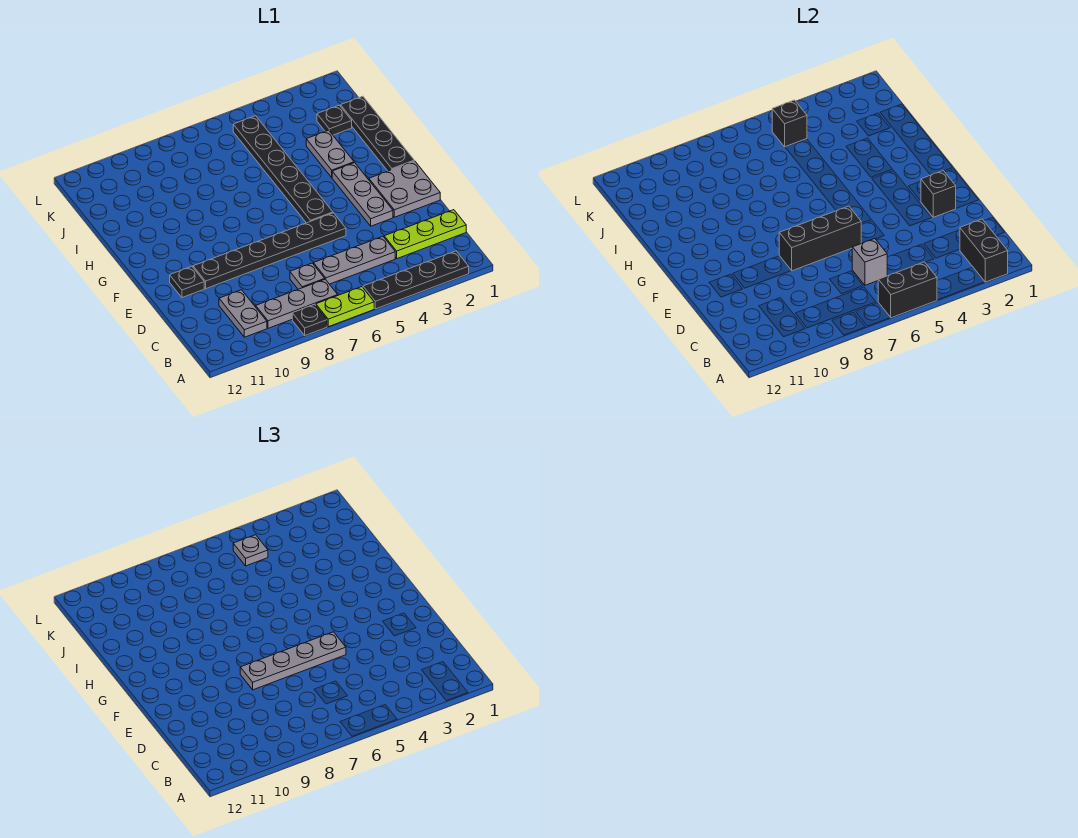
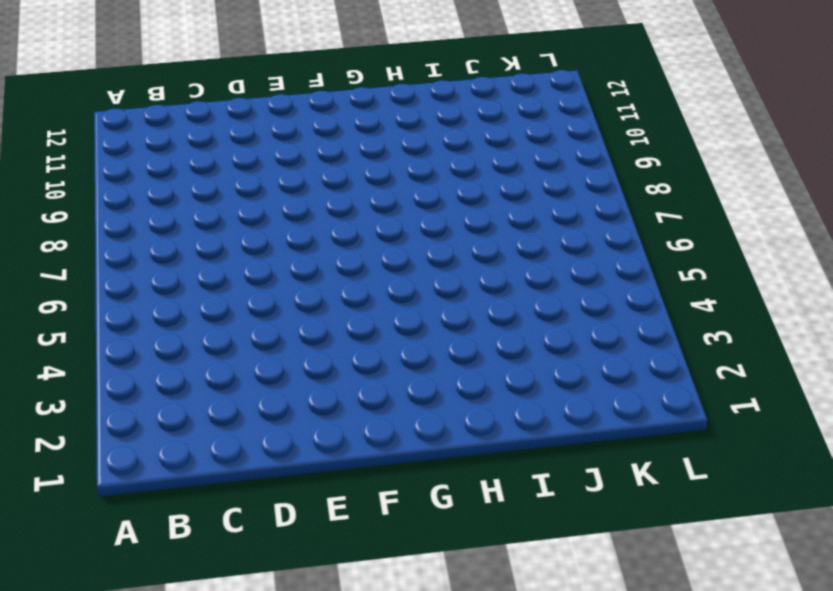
none -> black plate A2:A5 level 1
none -> lime plate A6:A7 level 1
none -> black plate A8 level 1

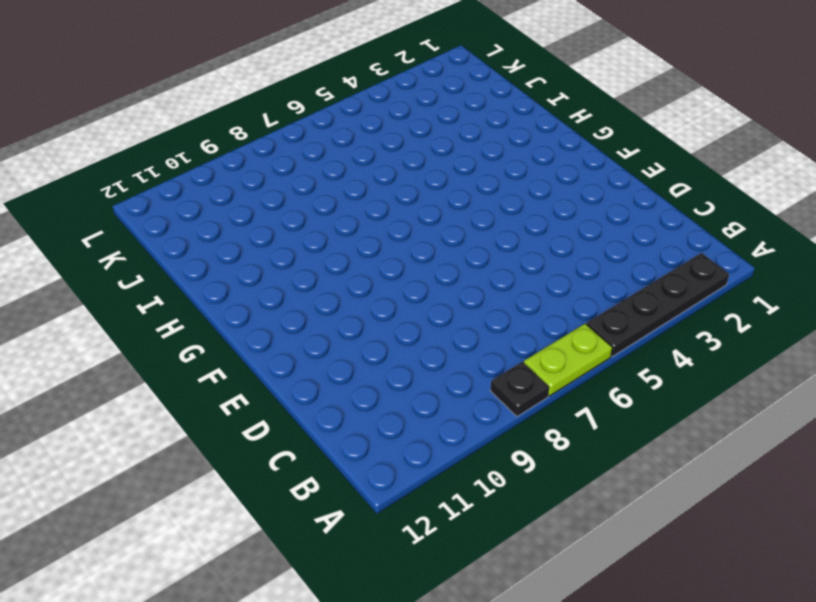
none -> grey plate B7:B9 level 1
none -> grey plate B10:C10 level 1
none -> lime plate C1:C3 level 1

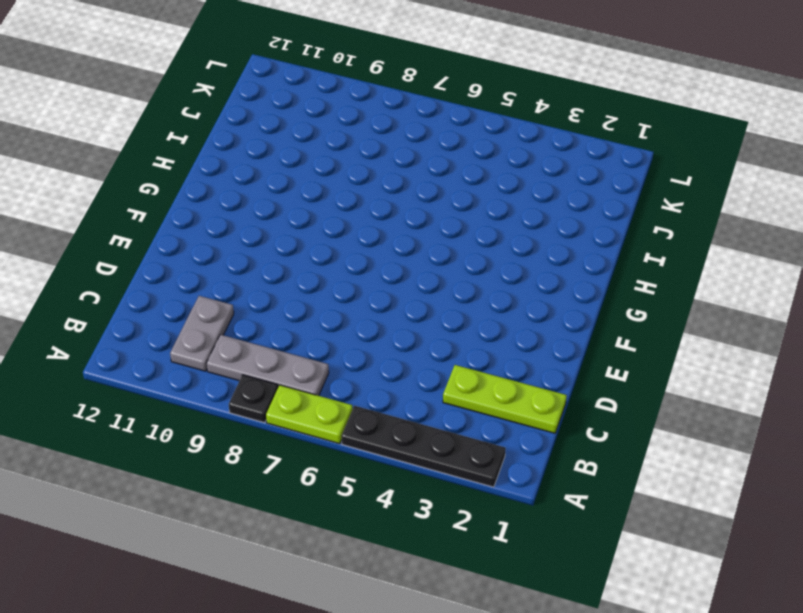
none -> grey plate C4:C6 level 1
none -> grey plate C7 level 1
none -> grey plate E1:F2 level 1

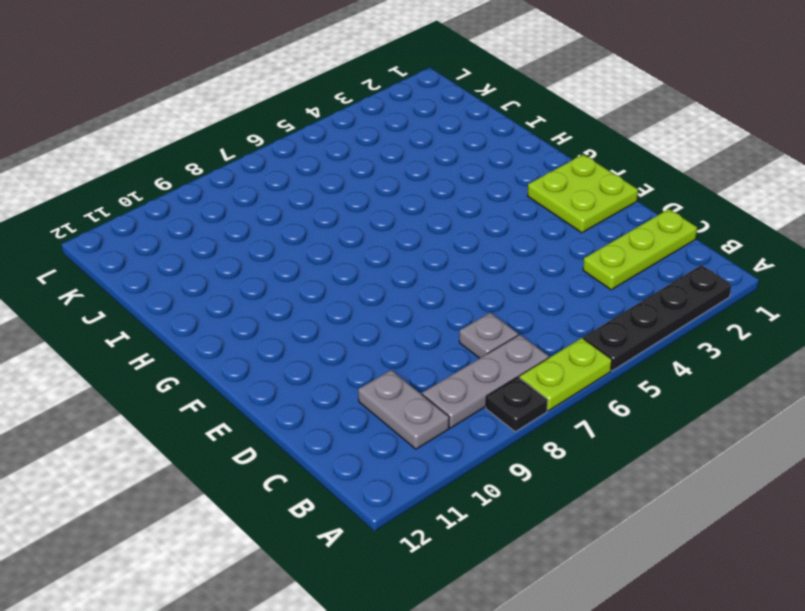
lime plate E1:F2 level 1 -> grey plate E1:F2 level 1
none -> grey plate C4:C6 level 1
none -> grey plate E3:G3 level 1
none -> black plate E5:E10 level 1

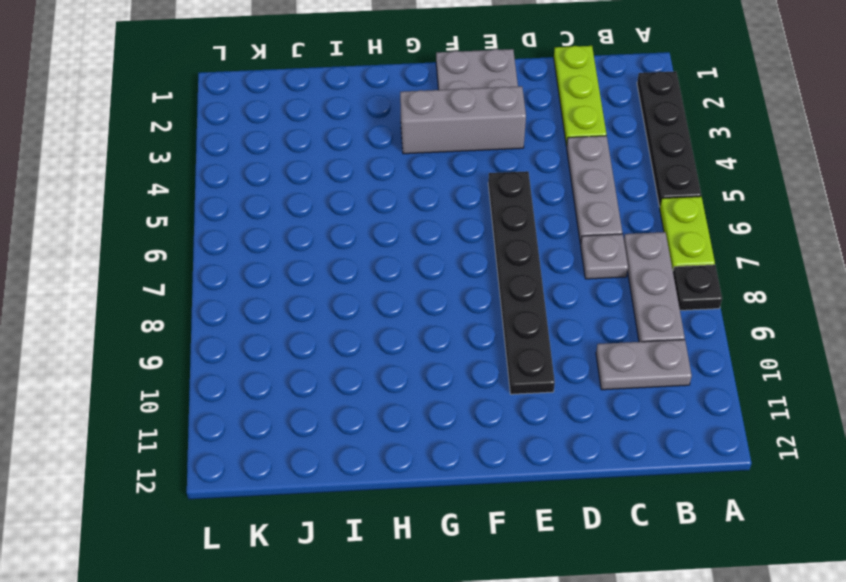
grey brick E3:G3 level 1 -> grey plate E3:G3 level 1
none -> black plate E11 level 1
none -> black plate F5:K5 level 1
none -> black plate G1:J1 level 1

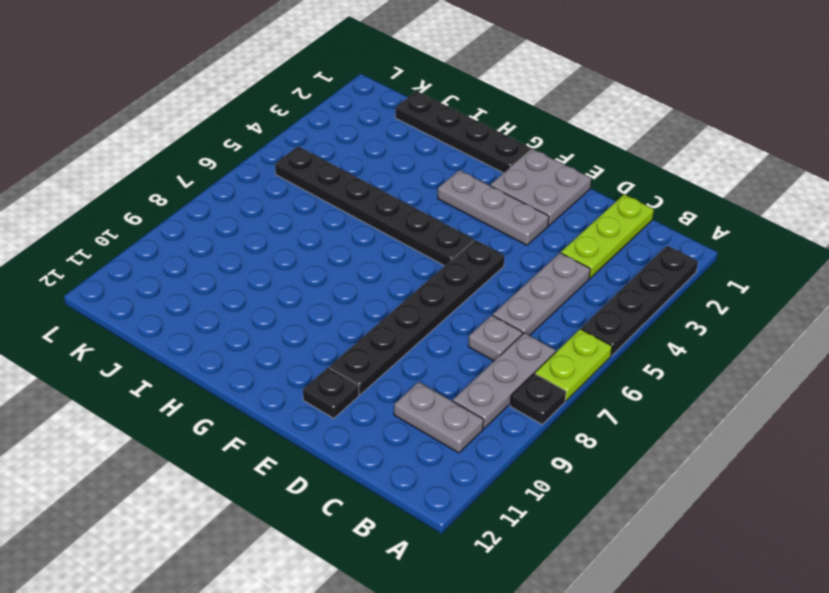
none -> grey plate H3:I3 level 1
none -> black plate J2 level 1
none -> black brick A2:B2 level 2

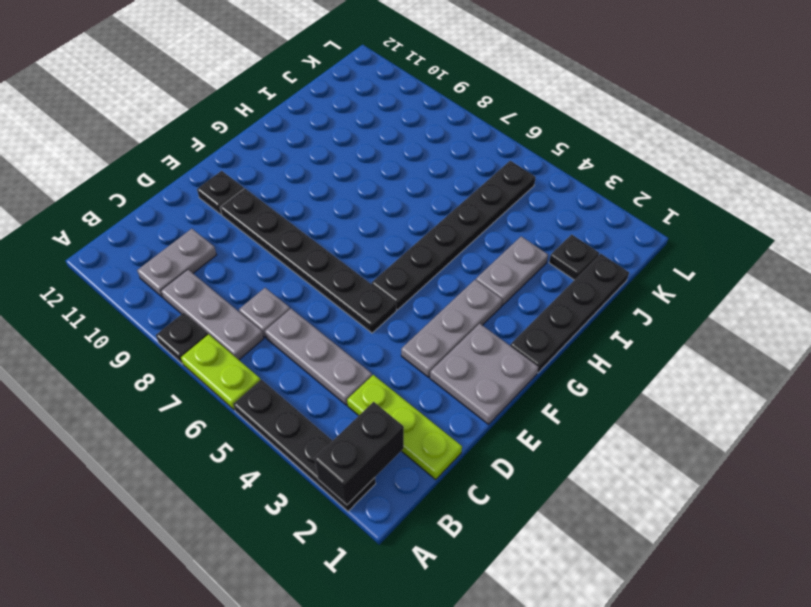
none -> black brick A5:A6 level 2
none -> grey brick C6 level 2
none -> black brick E2 level 2

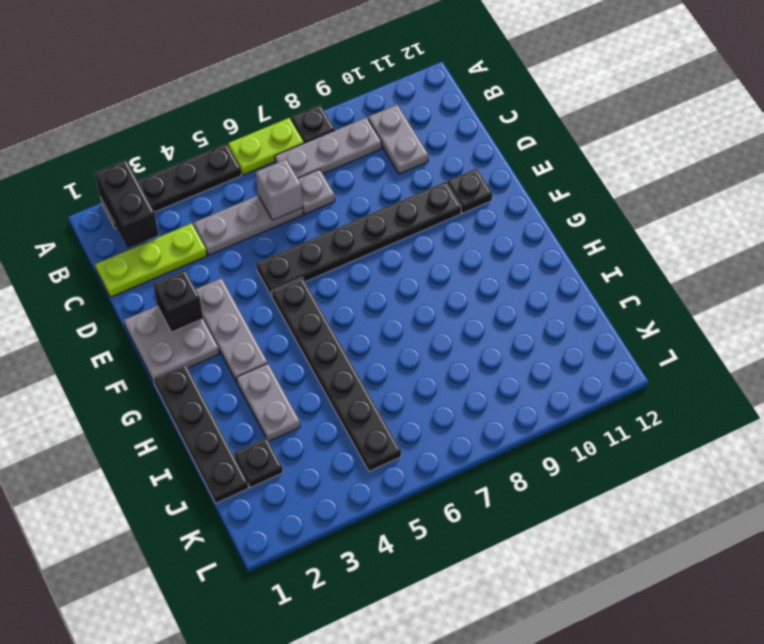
none -> black brick A5:A6 level 2
none -> black brick E6:E8 level 2
none -> black brick K5 level 2

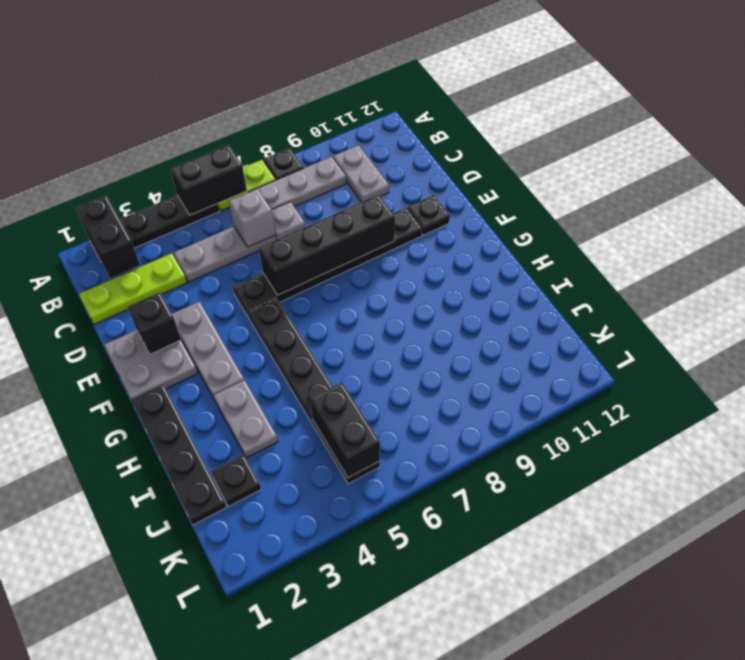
black brick E6:E9 level 2 -> black brick E6:E8 level 2
black brick J5:K5 level 2 -> black brick K5 level 2
none -> grey plate E5:E8 level 3
none -> grey plate K5 level 3

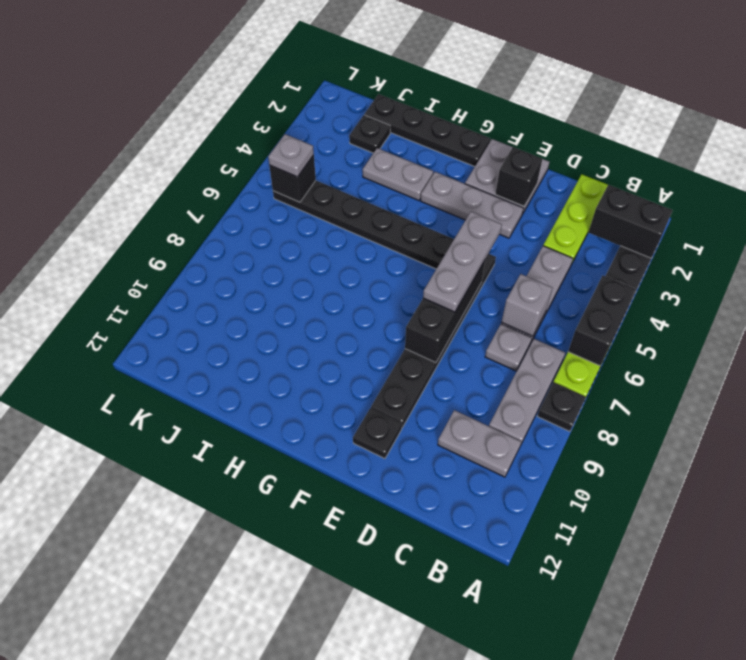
grey plate E5:E7 level 3 -> grey plate E5:E8 level 3

